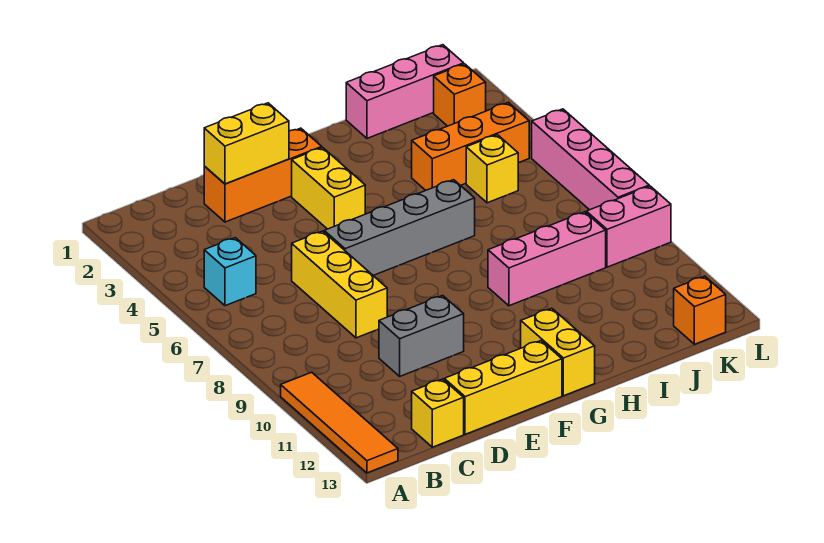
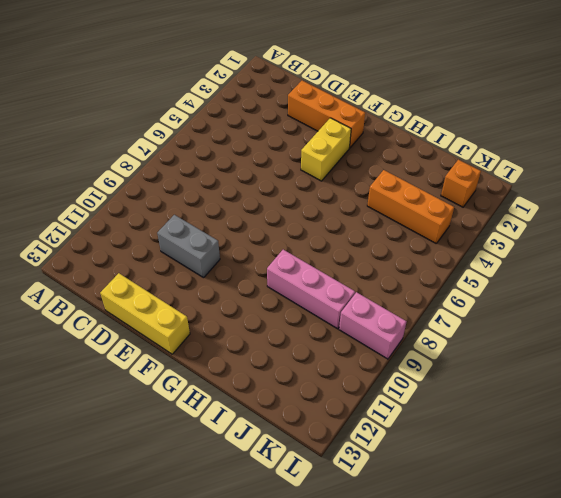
none -> orange tile A10:A13 level 1
none -> cyan brick B5 level 1
none -> yellow brick C13 level 1

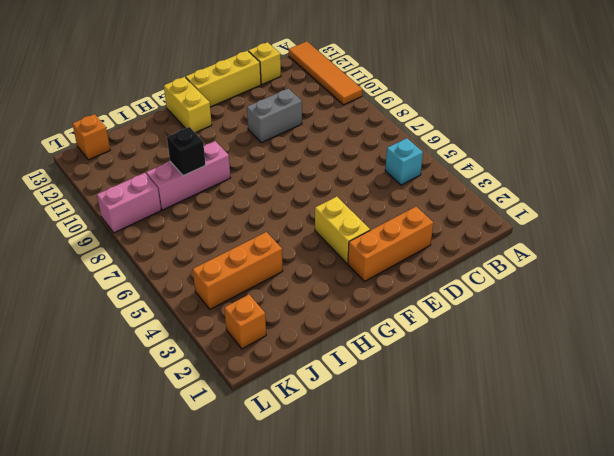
black brick I9 level 2 -> none
none -> yellow brick D6:D8 level 1
none -> grey brick E6:H6 level 1
none -> pink brick I1:K1 level 1

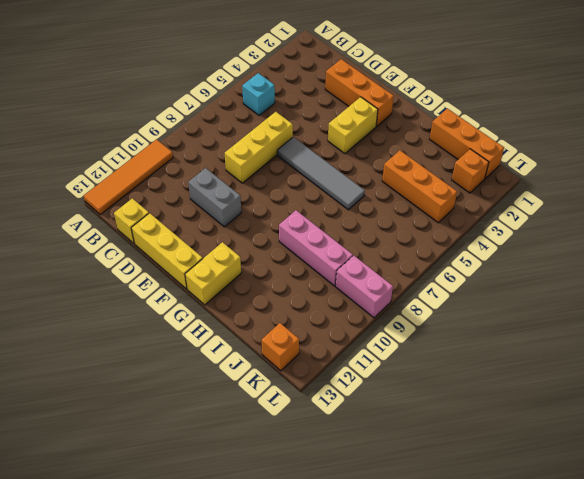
grey tile E6:H6 level 1 -> grey brick E6:H6 level 1
orange brick I1:K1 level 1 -> pink brick I1:K1 level 1
none -> yellow brick J5 level 1
none -> pink brick L5:L8 level 1
none -> yellow brick D2:E2 level 2

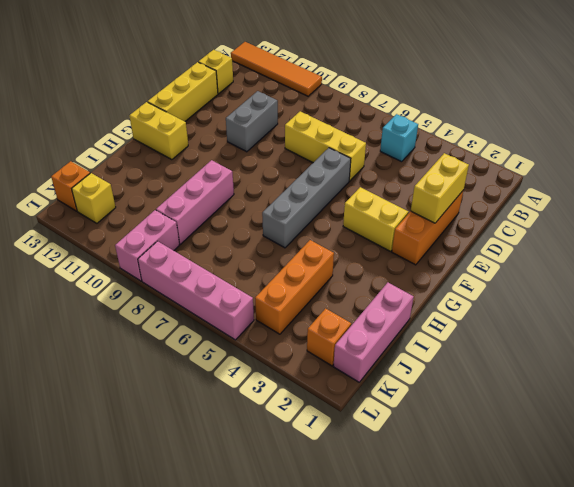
yellow brick K12 level 1 -> yellow brick J5 level 1

